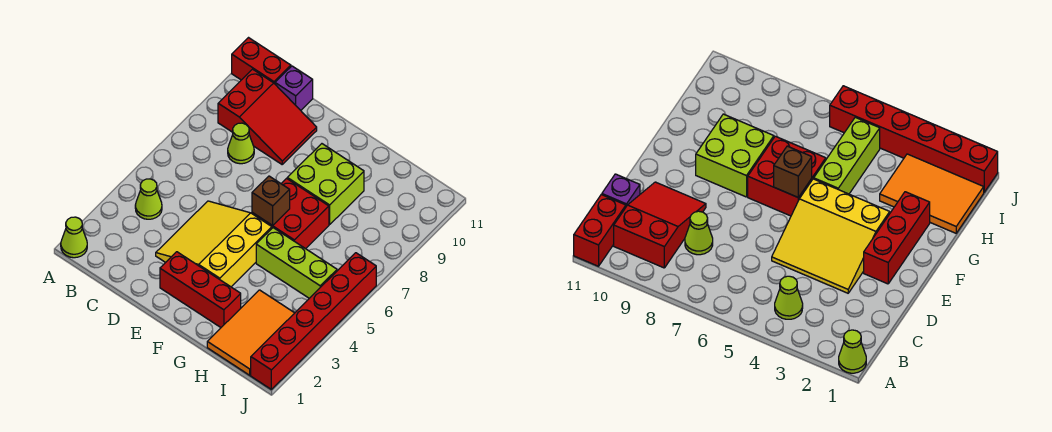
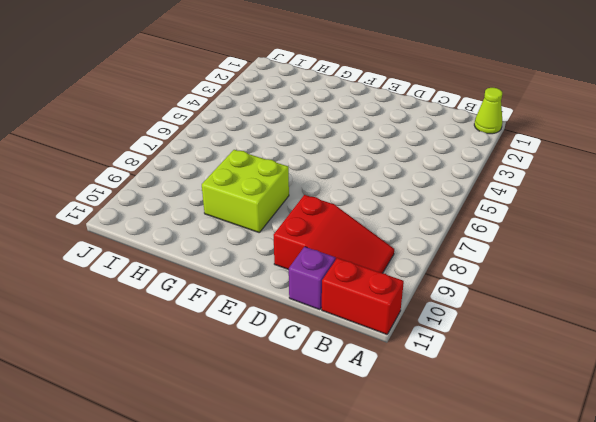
red slope B9:D10 level 1 top D -> red slope B9:D10 level 1 top B
none -> lime cone B4 level 1
none -> lime cone C8 level 1
none -> yellow slope D3:F5 level 1 top F

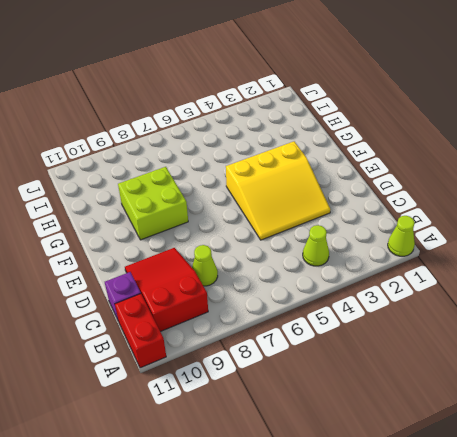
none -> red brick E2:G2 level 1
none -> red brick F6:G7 level 1
none -> lime brick G5:I5 level 1

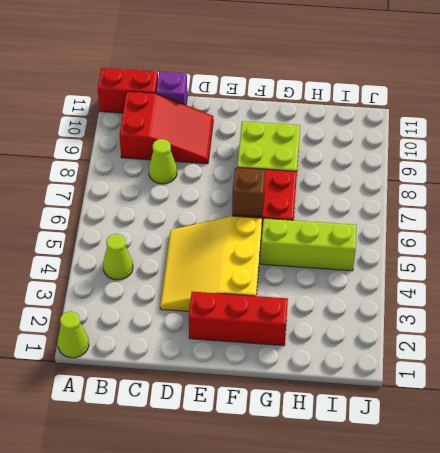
none -> orange tile H1:I3 level 1
none -> red brick J1:J6 level 1

